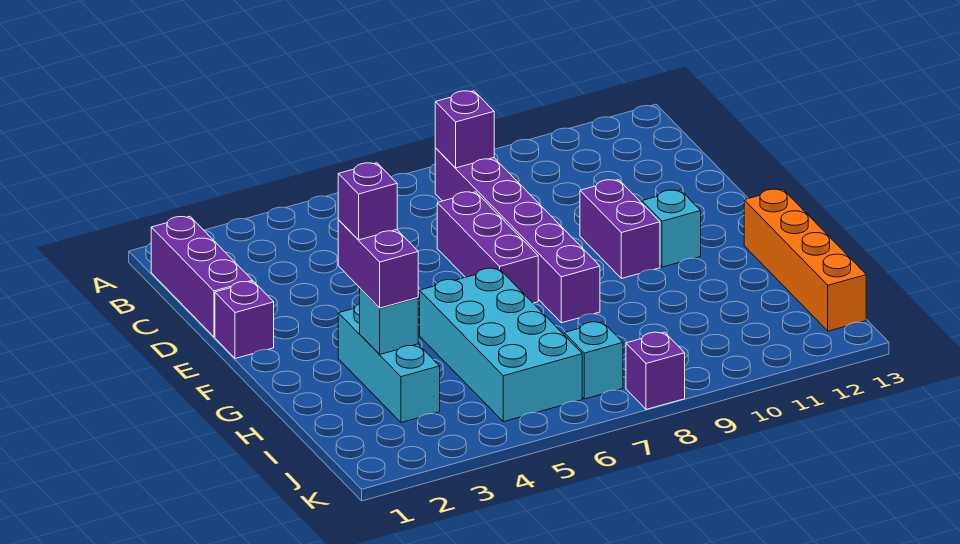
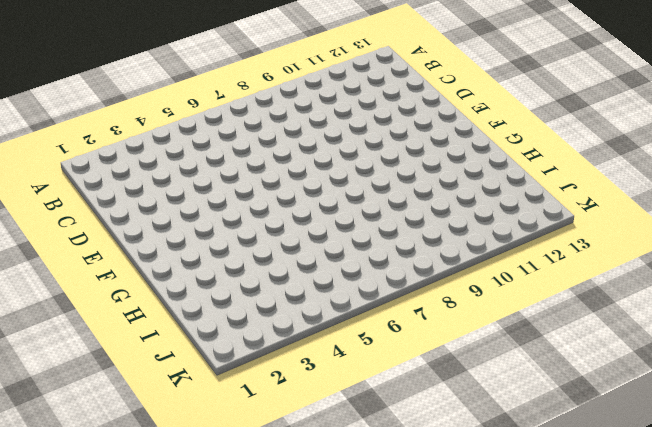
none -> purple brick B1:D1 level 1
none -> purple brick B8:G8 level 1
none -> purple brick D7:F7 level 1

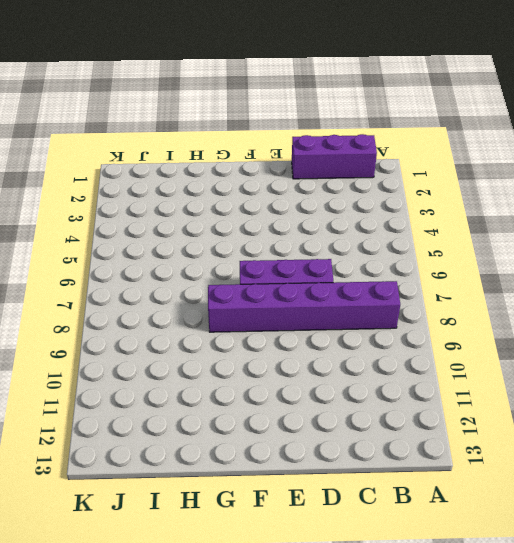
none -> purple brick E1 level 1
none -> purple brick E10:F10 level 1
none -> cyan brick F11 level 1

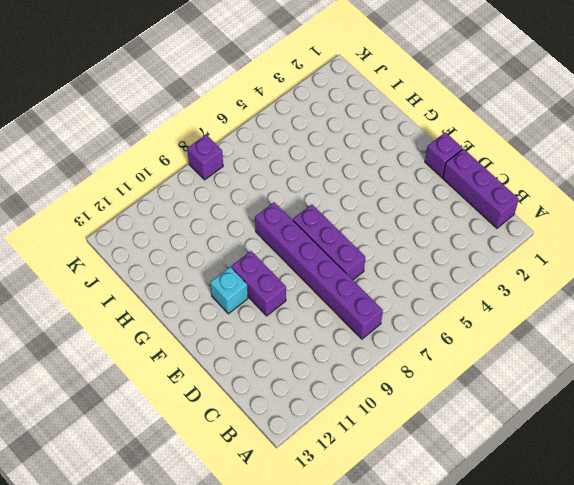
none -> cyan brick G3:I3 level 1
none -> cyan brick G5:J6 level 1
none -> orange brick G13:J13 level 1

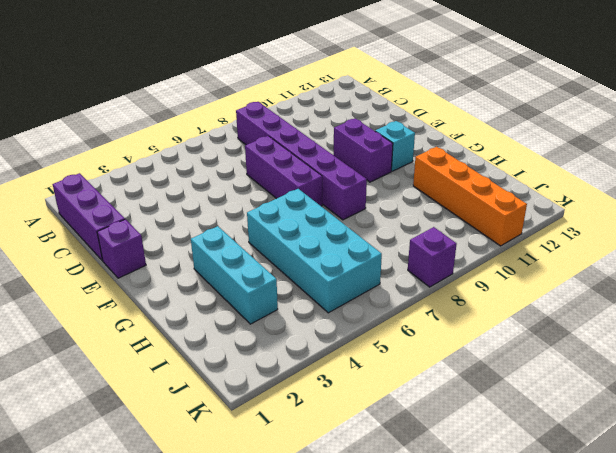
orange brick H11:K11 level 1 -> orange brick G13:J13 level 1
none -> cyan brick J7 level 1
none -> purple brick B8 level 2
none -> cyan brick H3 level 2

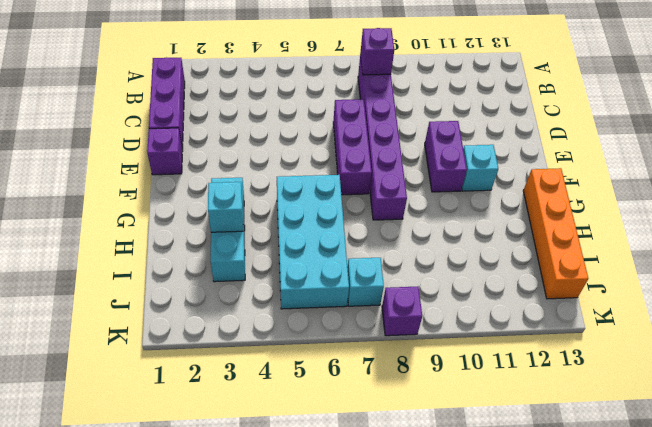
none -> purple brick G3:H3 level 3
none -> purple brick G3 level 4

